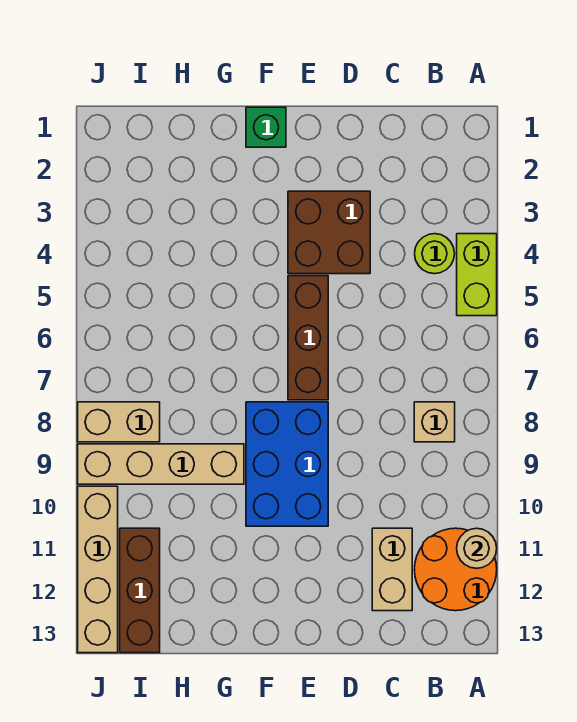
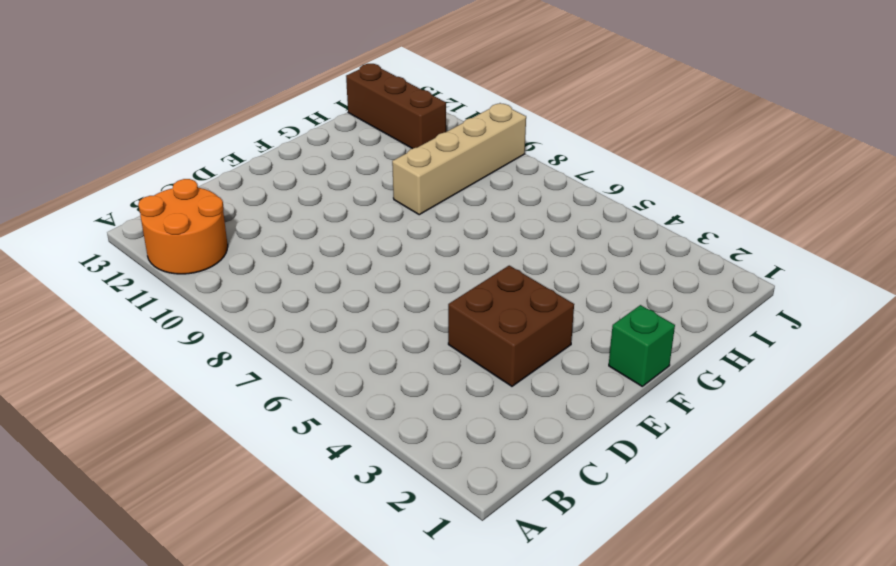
none -> lime brick A4:A5 level 1
none -> lime round brick B4 level 1
none -> tan brick B8 level 1

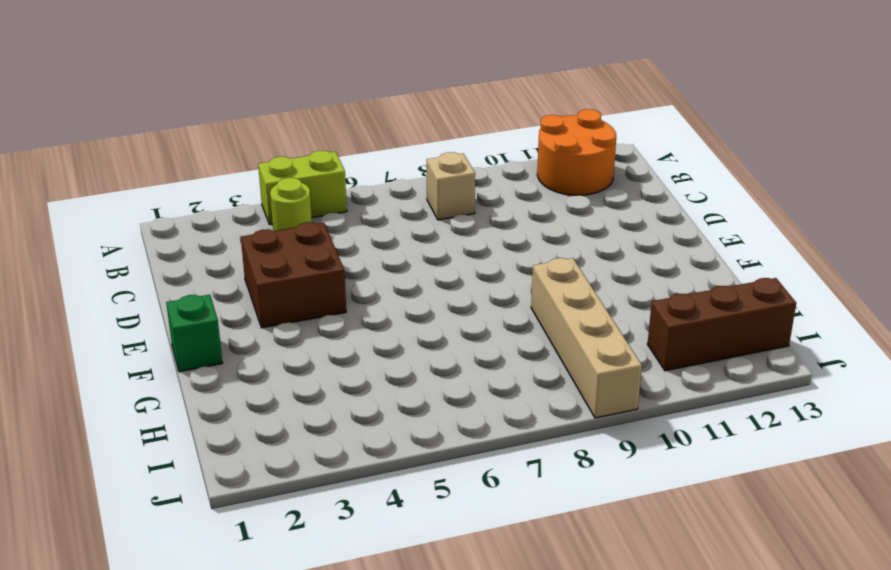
none -> tan brick C11:C12 level 1
none -> brown brick E5:E7 level 1
none -> blue brick E8:F10 level 1

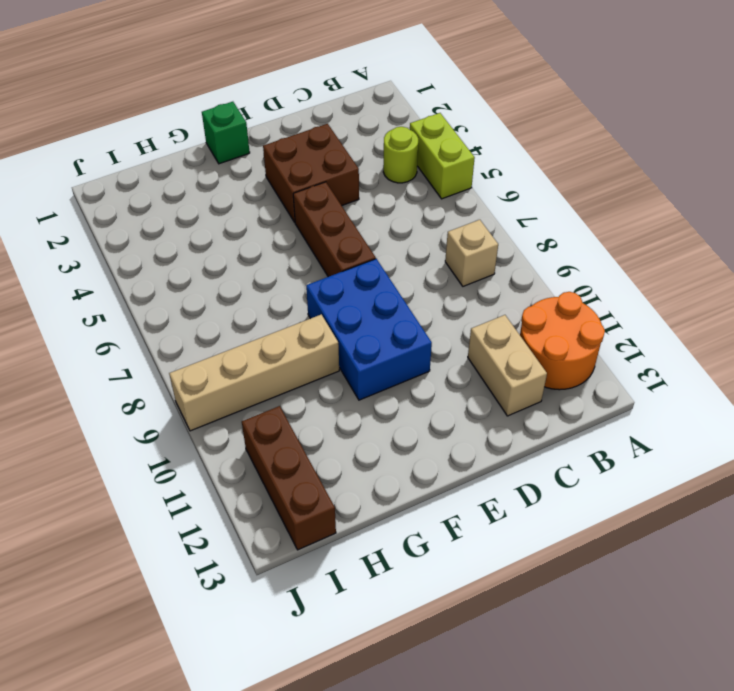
none -> tan brick I8:J8 level 1
none -> tan brick J10:J13 level 1
none -> tan round brick A11 level 2

